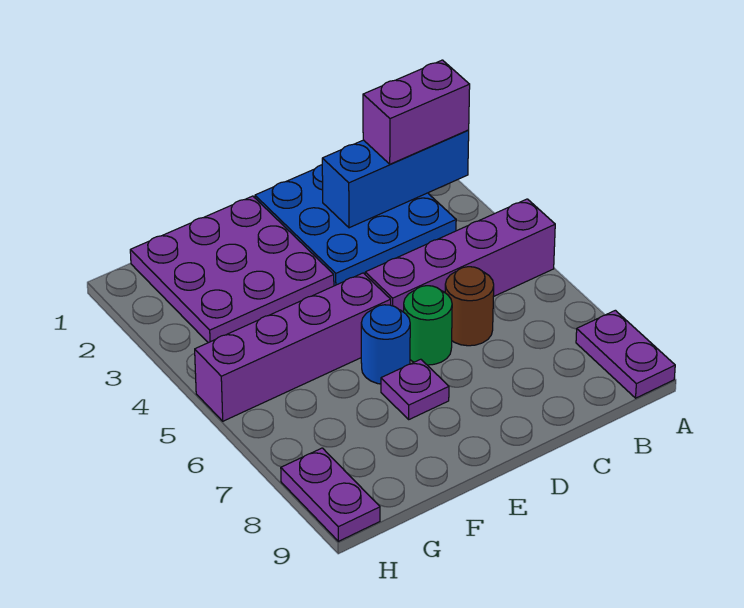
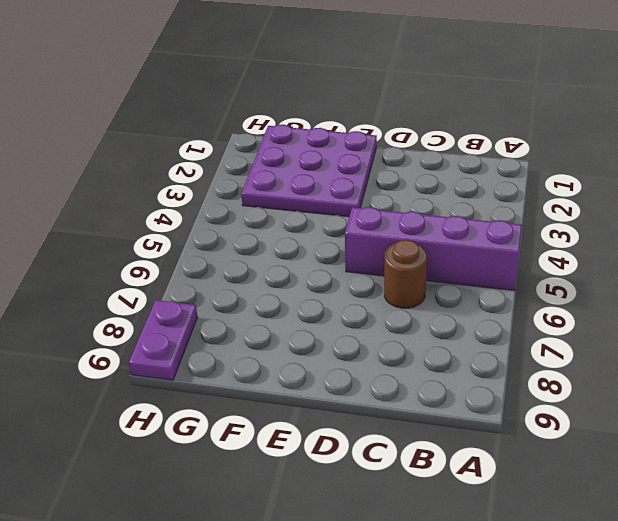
none -> purple plate A8:A9 level 1
none -> blue plate B1:D3 level 1
none -> green round brick D6 level 1

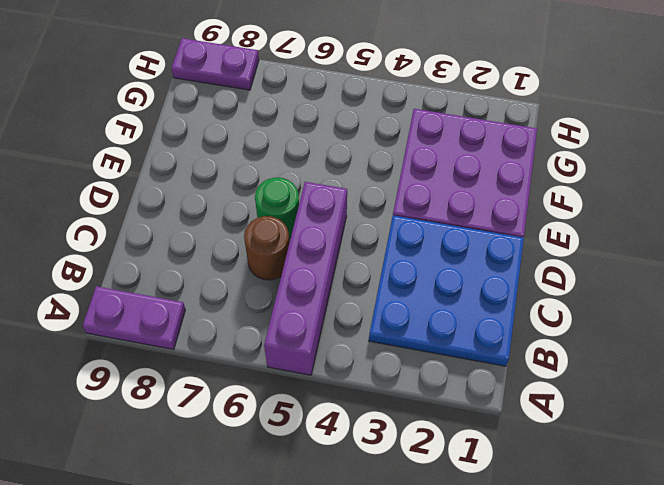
none -> purple brick E5:H5 level 1
none -> blue round brick E6 level 1
none -> purple plate E7 level 1

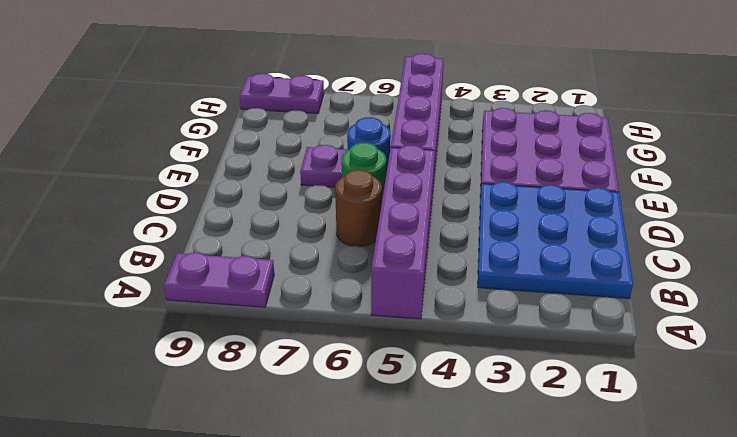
none -> blue brick A2:C2 level 2
none -> purple brick A2:B2 level 3

